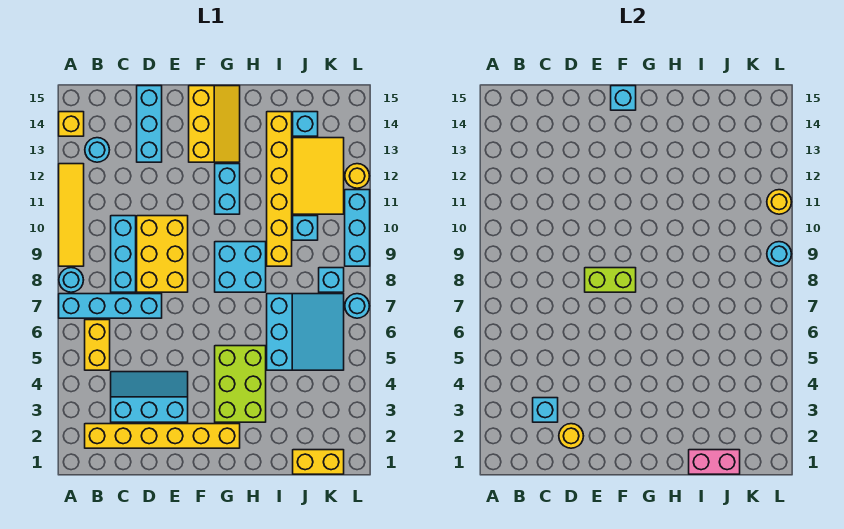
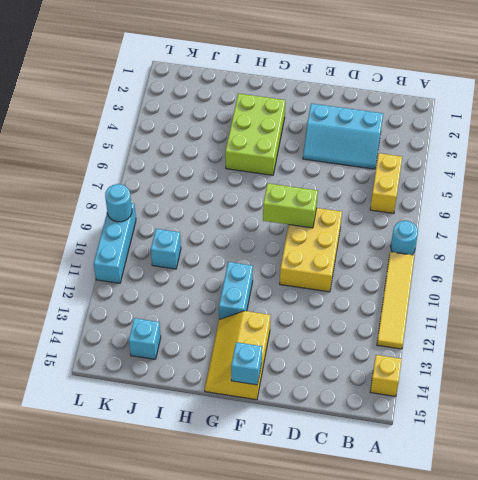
none -> cyan brick A7:D7 level 1
none -> yellow brick B2:G2 level 1
none -> cyan round brick B13 level 1
none -> cyan brick C8:C10 level 1

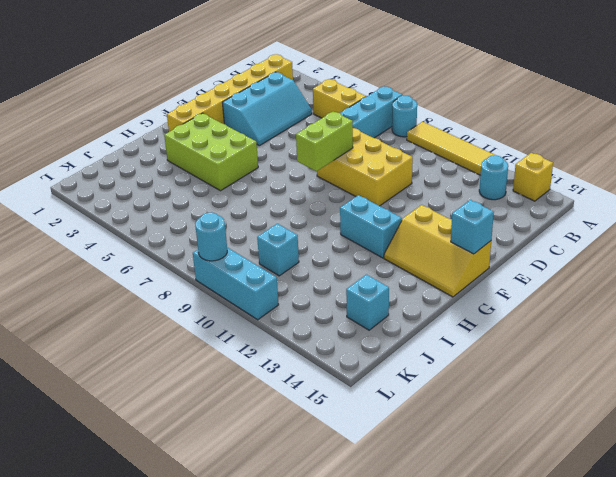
none -> cyan brick C8:C10 level 1
none -> cyan brick D13:D15 level 1
none -> cyan brick G8:H9 level 1
none -> cyan slope I5:K7 level 1 top I

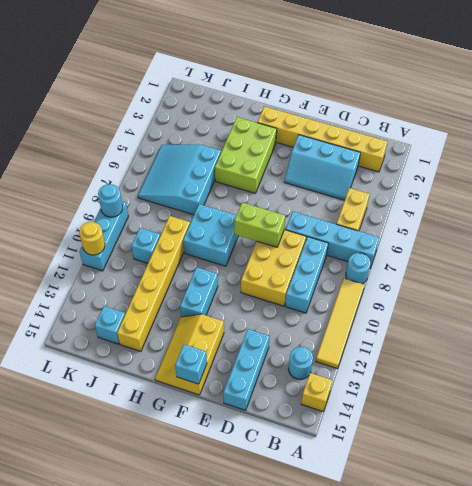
none -> yellow brick J1:K1 level 1
none -> yellow tile J11:K13 level 1
none -> cyan brick K8 level 1
none -> cyan round brick L7 level 1

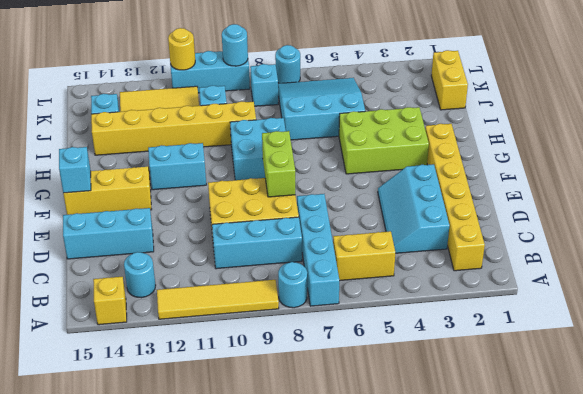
none -> yellow round brick L12 level 1
none -> cyan brick C3 level 2
none -> yellow round brick D2 level 2
none -> pink brick I1:J1 level 2

